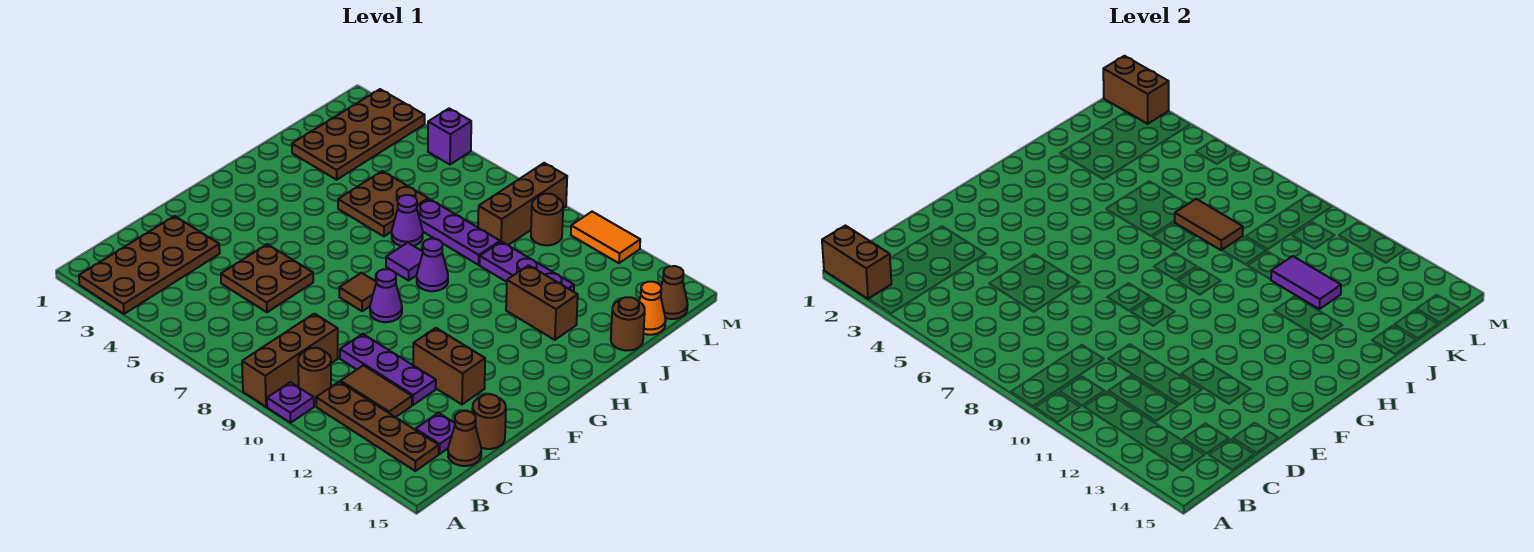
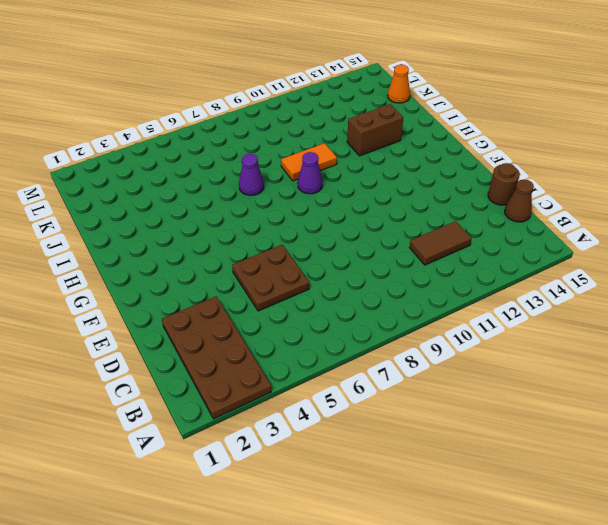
orange tile I9:I10 level 1 -> orange tile M11:M12 level 1
none -> brown brick A9:C9 level 1
none -> purple plate A10 level 1
none -> brown round brick B10 level 1
none -> brown plate B11:B14 level 1

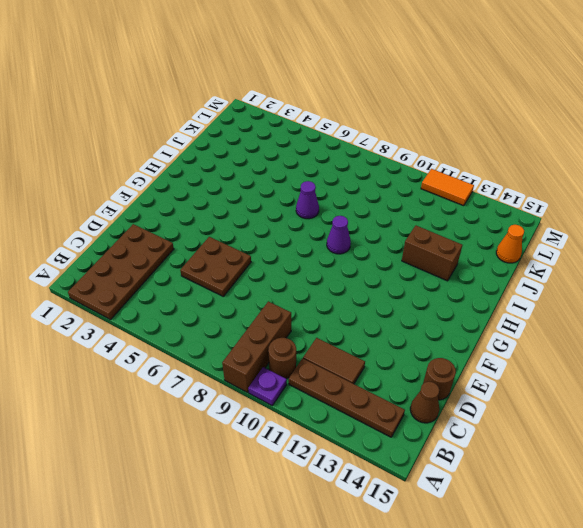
none -> purple plate C14 level 1
none -> purple plate D10:D12 level 1
none -> brown brick E12:E13 level 1
none -> brown tile F8 level 1

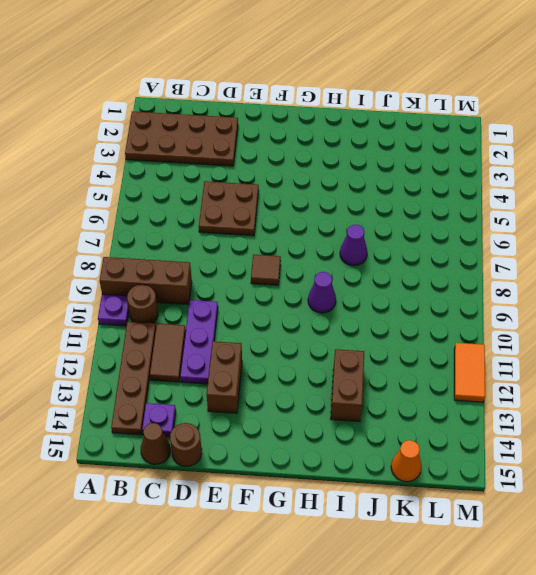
none -> purple cone F9 level 1
none -> purple tile H8 level 1
none -> brown plate I5:J6 level 1
none -> brown plate J2:M3 level 1

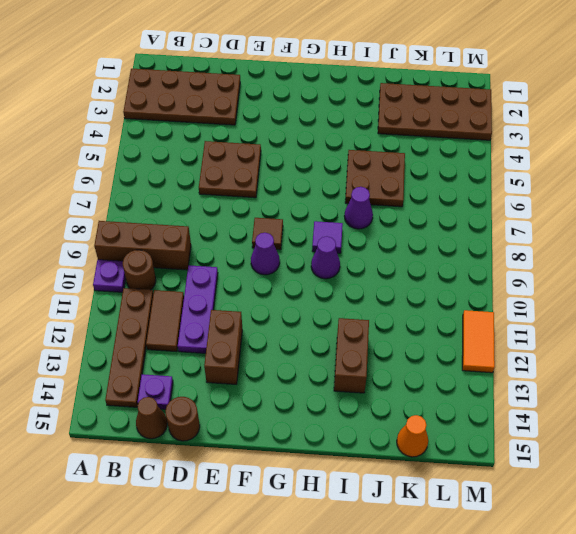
none -> purple plate J7:J9 level 1
none -> purple plate J10:J12 level 1
none -> brown round brick J15 level 1
none -> brown brick K9:M9 level 1

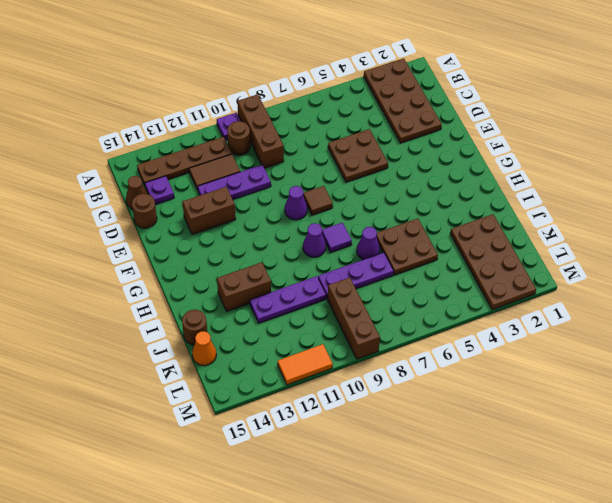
none -> brown round brick L10 level 1
none -> brown cone L15 level 1
none -> purple brick M5 level 1
none -> brown brick A1:A2 level 2

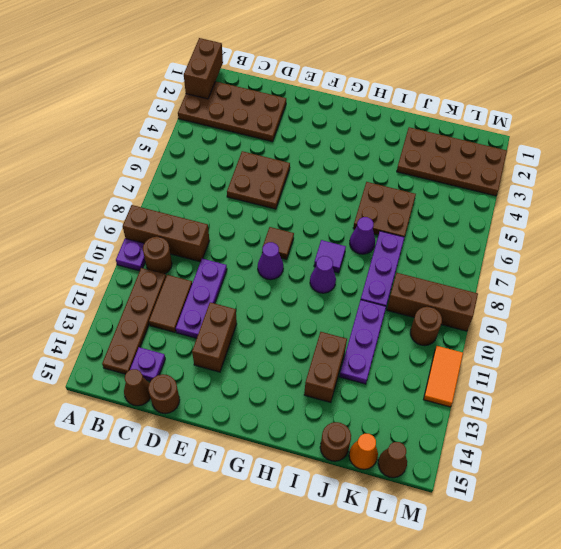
none -> purple brick M5 level 1
none -> brown tile J7:J8 level 2
none -> purple tile J11:J12 level 2
none -> brown brick M1:M2 level 2

